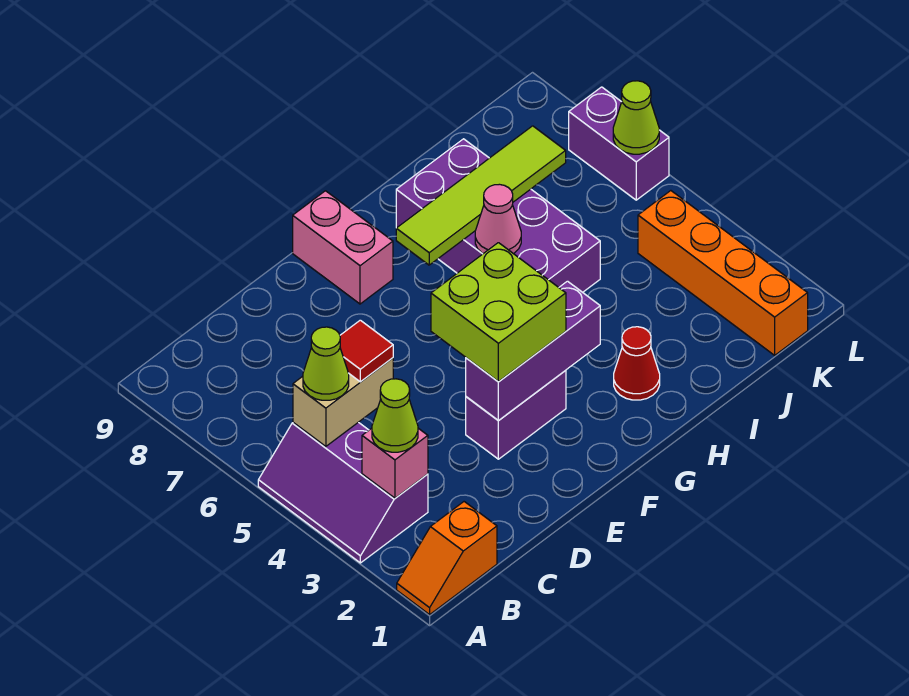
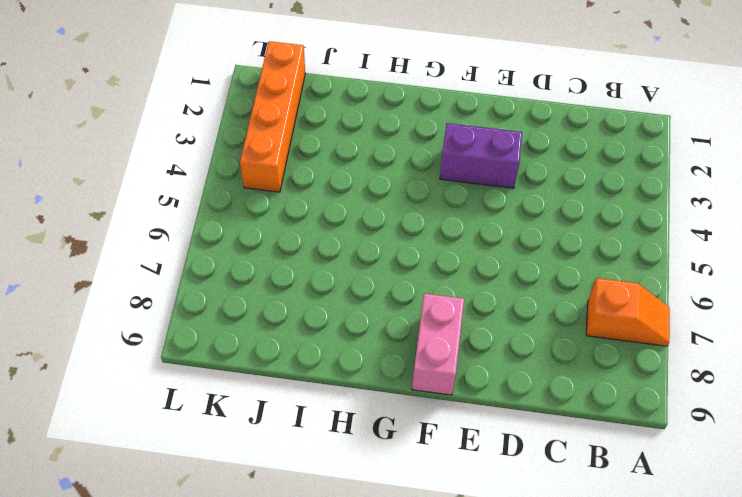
orange slope A7:B7 level 1 top B -> orange slope A1:B1 level 1 top B
none -> purple slope A3:B5 level 1 top B
none -> red cone H2 level 1
none -> purple brick H5:I8 level 1

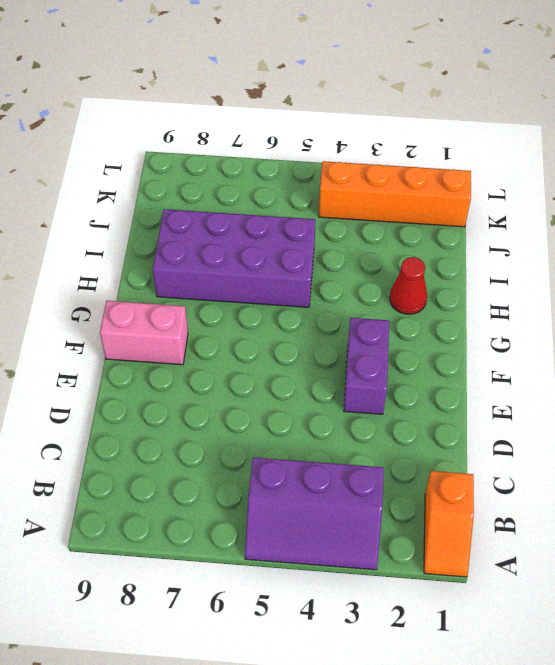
none -> purple brick L6:L7 level 1
none -> pink brick B3 level 2
none -> tan brick B5:C5 level 2

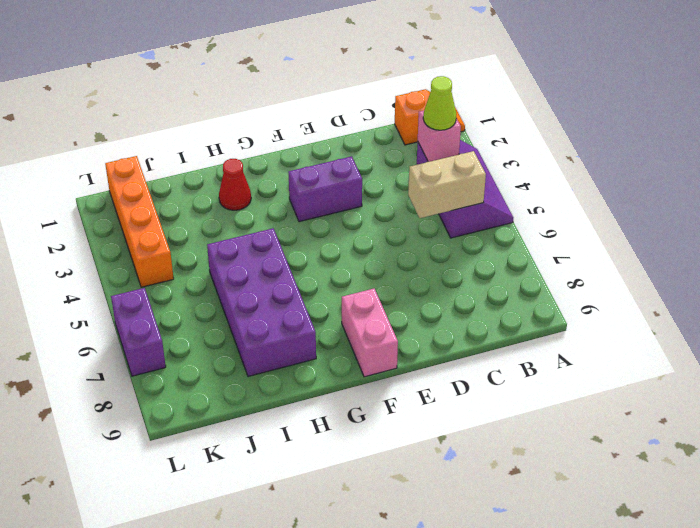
none -> purple brick E3:G3 level 2
none -> lime tile G7:J7 level 2
none -> pink cone H6 level 2

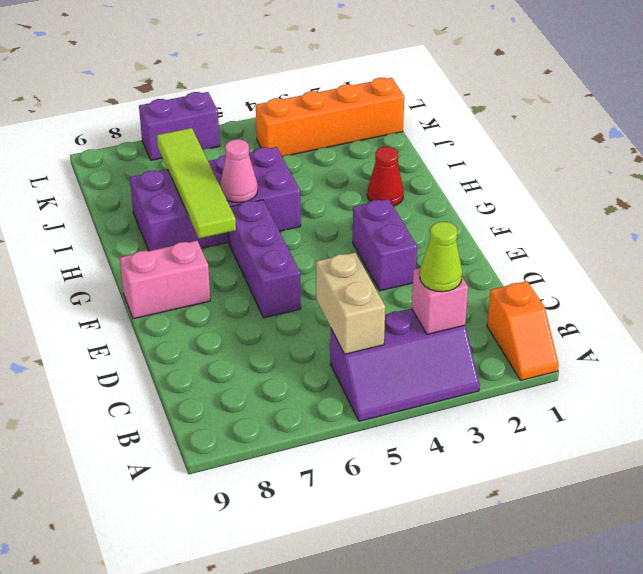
purple brick E6:G6 level 1 -> purple brick E3:G3 level 2
none -> lime cone L6 level 2
none -> lime cone B5 level 3
none -> red tile C5 level 3

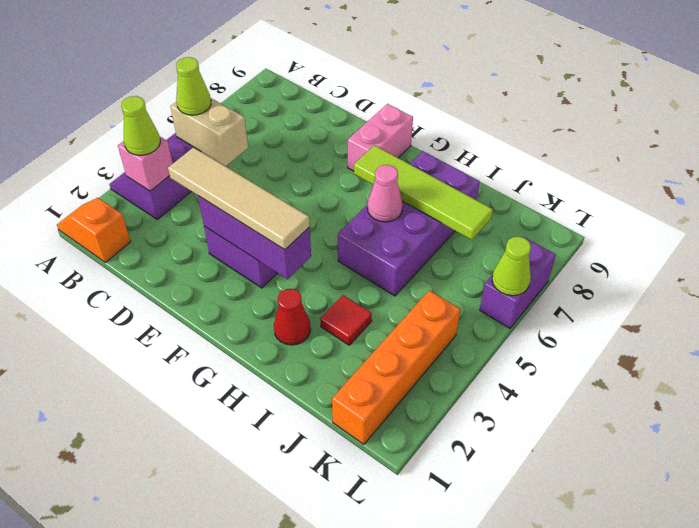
tan tile D3:G3 level 3 -> lime brick E3:F4 level 3
red tile I3 level 1 -> red tile C5 level 3

